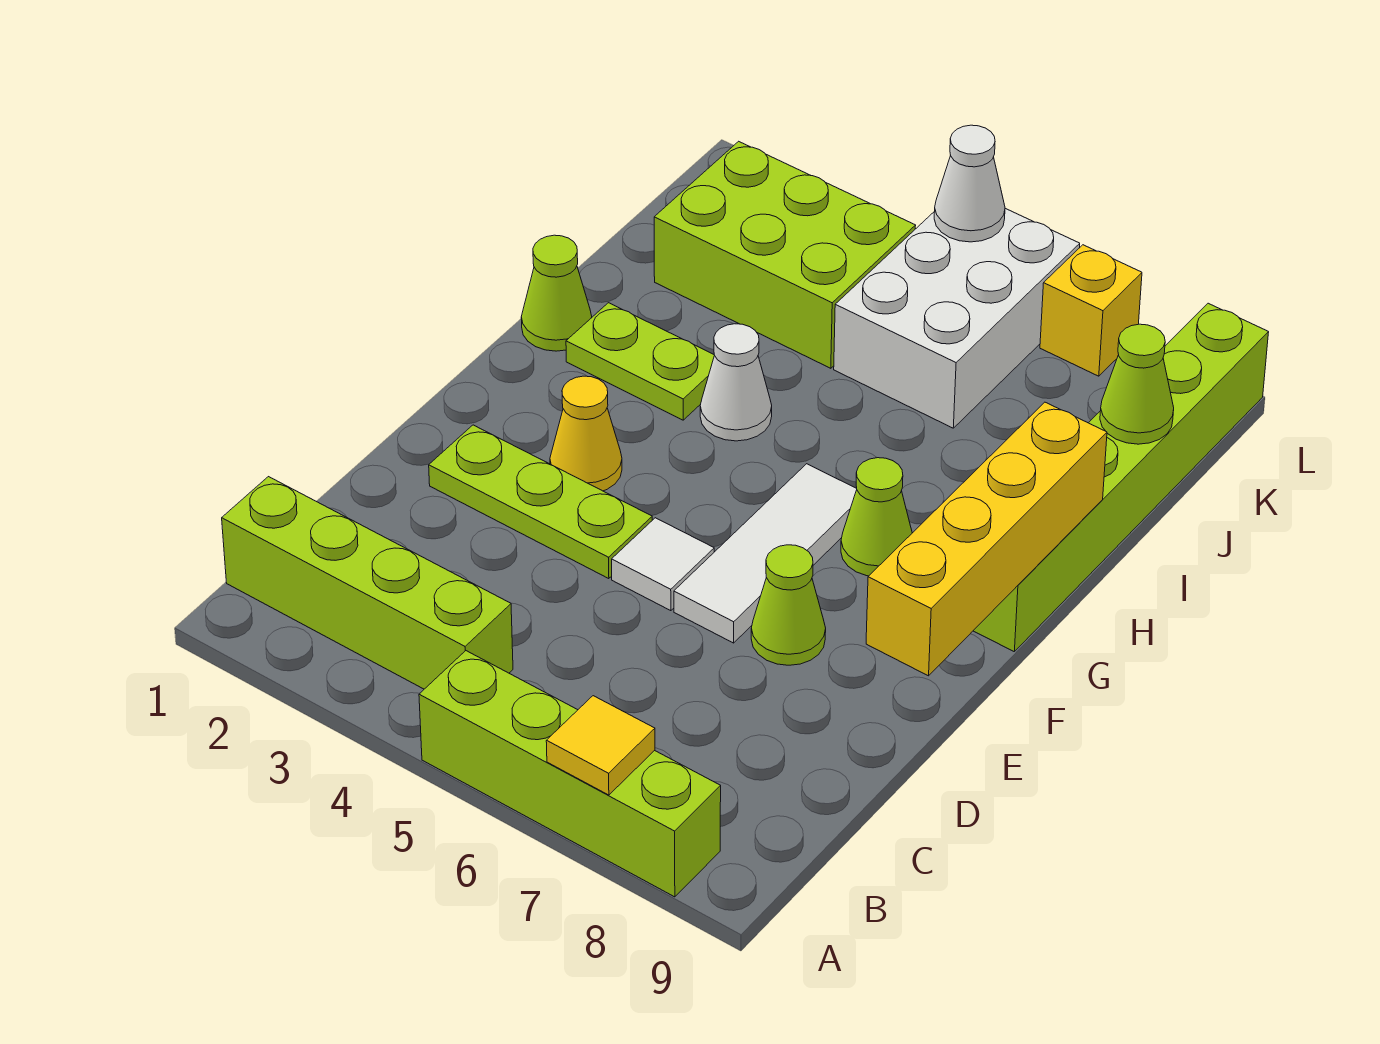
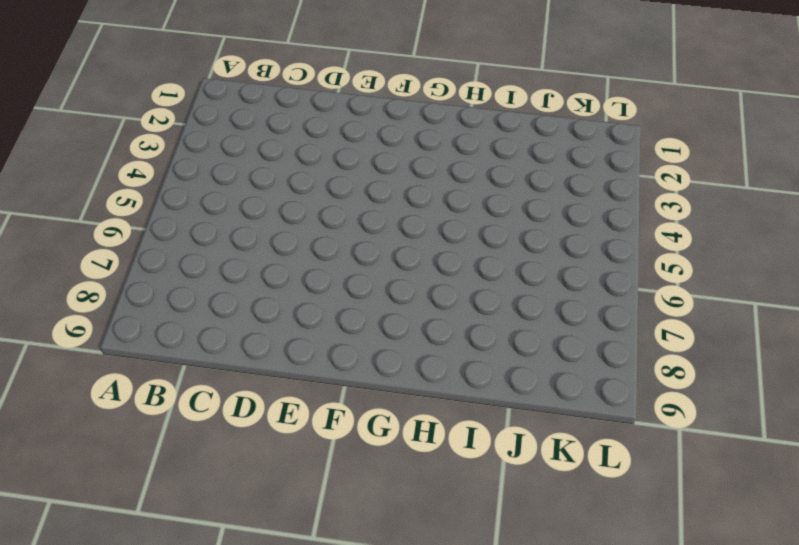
none -> lime brick A5:A8 level 1
none -> lime brick B1:B4 level 1
none -> lime plate E2:E4 level 1

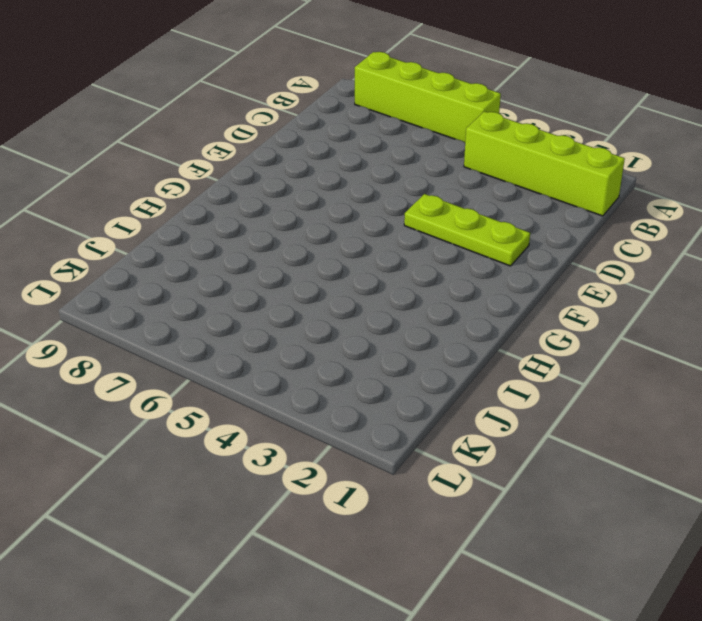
none -> white tile E5 level 1
none -> white tile E6:G6 level 1
none -> lime cone E7 level 1

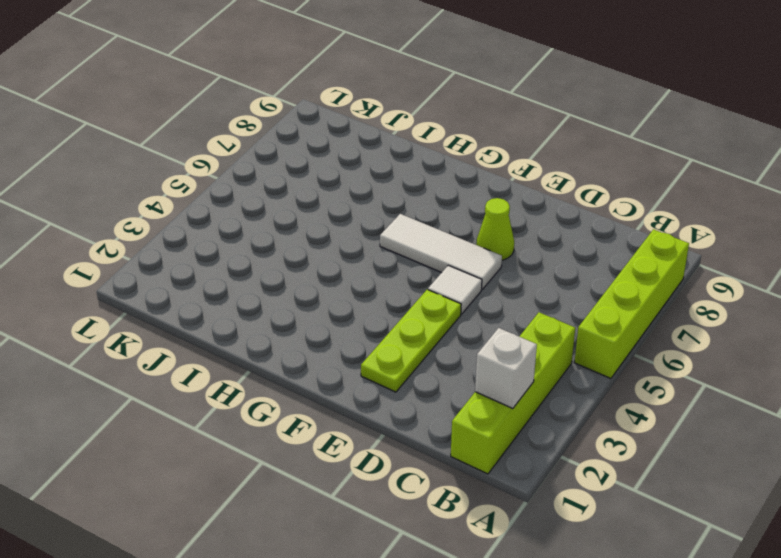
white brick B2 level 2 -> none
none -> yellow cone F3 level 1
none -> lime cone G7 level 1
none -> lime brick G9:L9 level 1

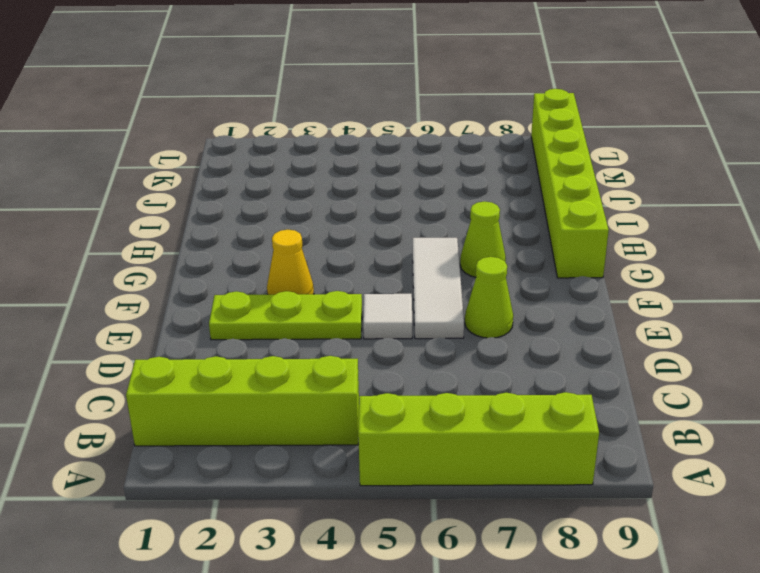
none -> lime cone H1 level 1
none -> lime plate H2:H3 level 1
none -> white cone H4 level 1

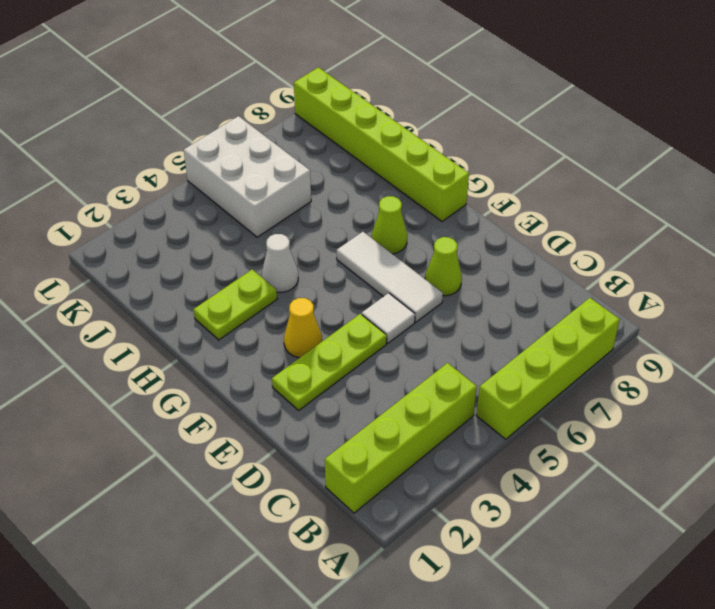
none -> lime cone H1 level 1
none -> lime brick J2:K4 level 1
none -> yellow brick L7 level 1

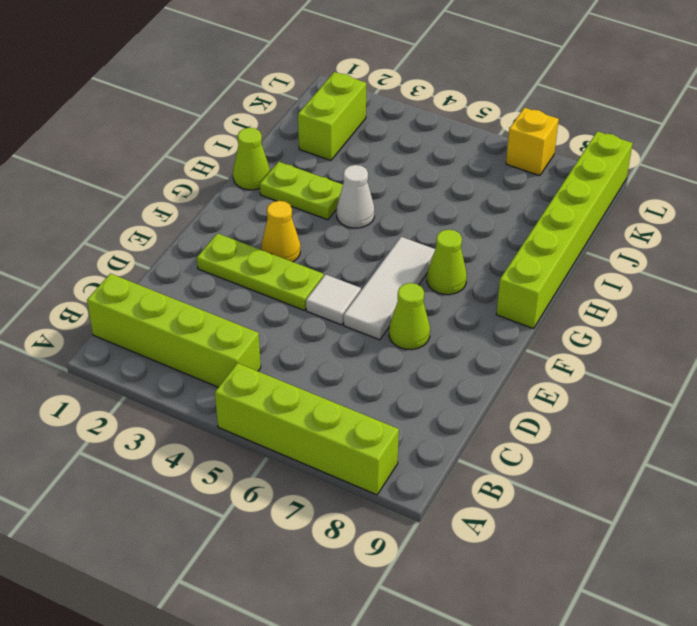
lime brick J2:K2 level 1 -> lime brick J2:K4 level 1
none -> white brick J5:L6 level 1
none -> yellow tile A7 level 2
none -> yellow brick E9:H9 level 2

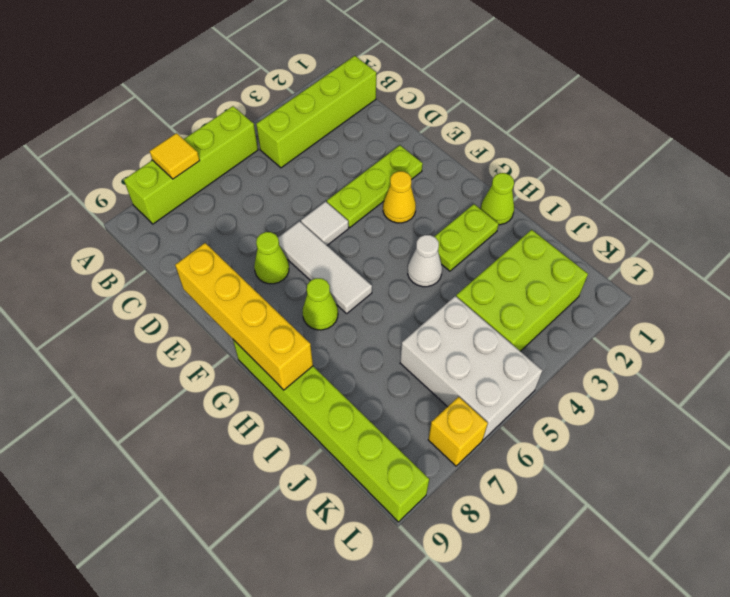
none -> lime cone J9 level 2
none -> white cone L5 level 2

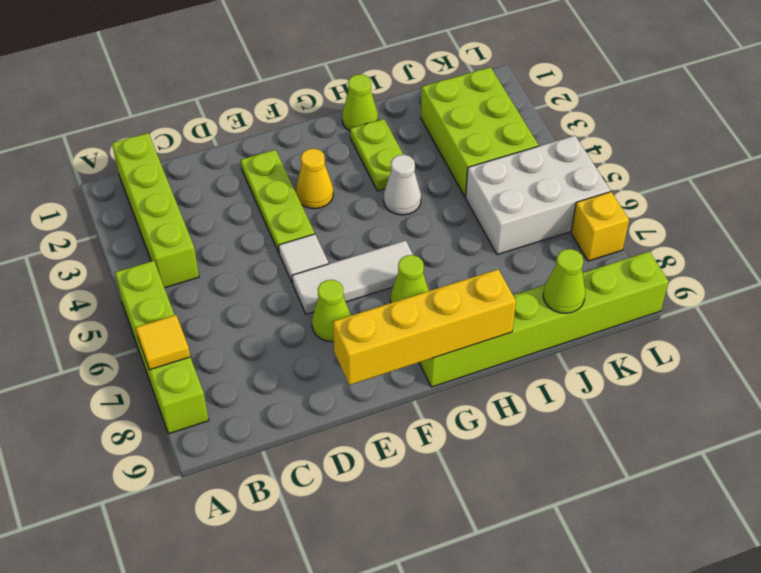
none -> white cone L5 level 2

